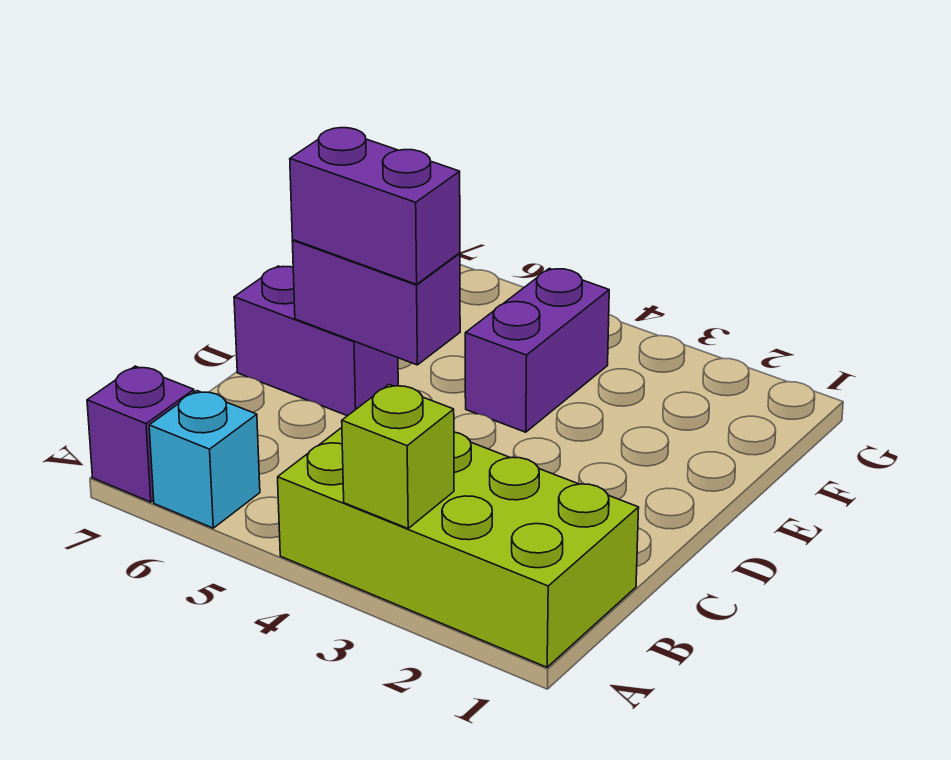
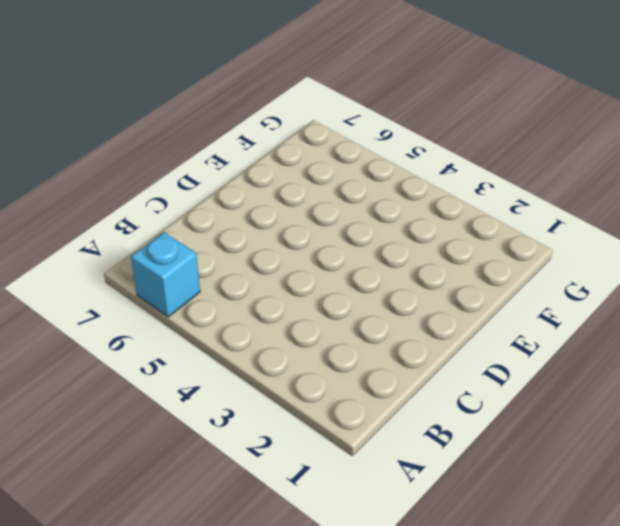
none -> lime brick A1:B4 level 1
none -> purple brick A7 level 1

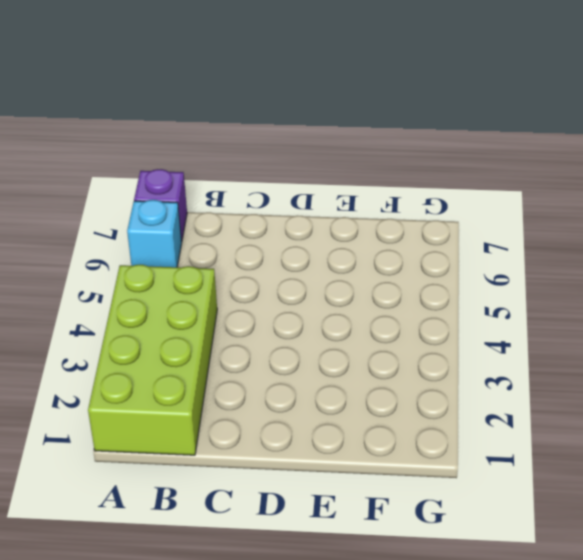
none -> purple brick D6:D7 level 1
none -> purple brick E4:F4 level 1

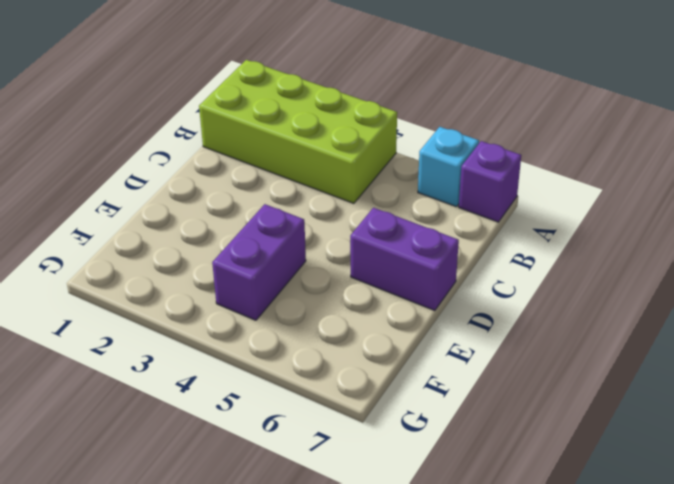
none -> lime brick A3 level 2
none -> purple brick D5:D6 level 2

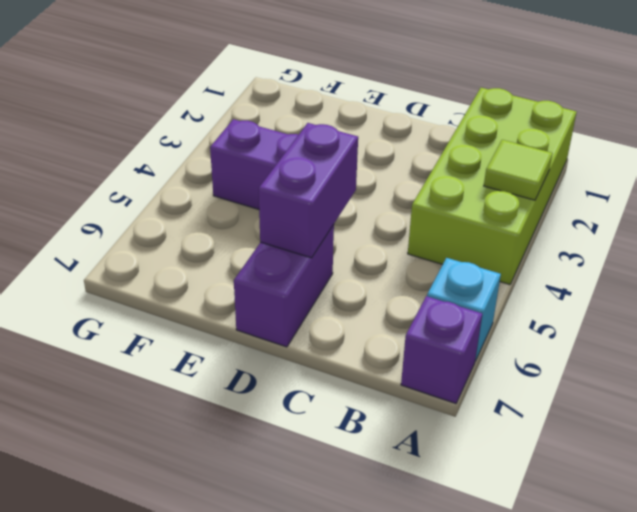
lime tile A3 level 2 -> lime brick A3 level 2
none -> purple brick D5:D6 level 3

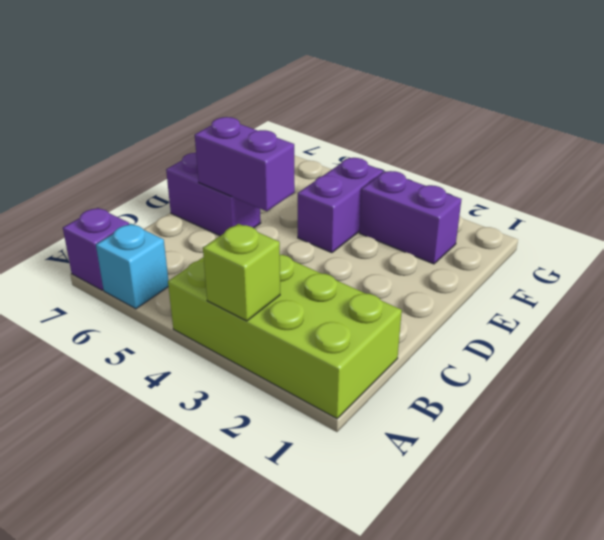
purple brick F2:F3 level 1 -> purple brick D5:D6 level 3

